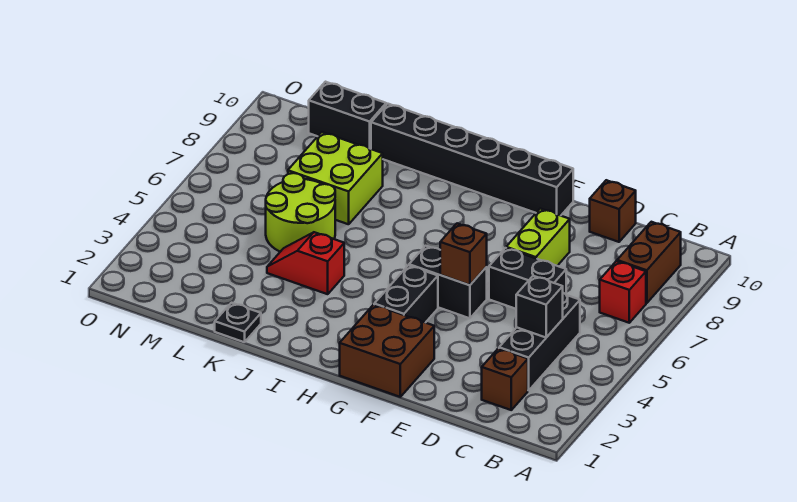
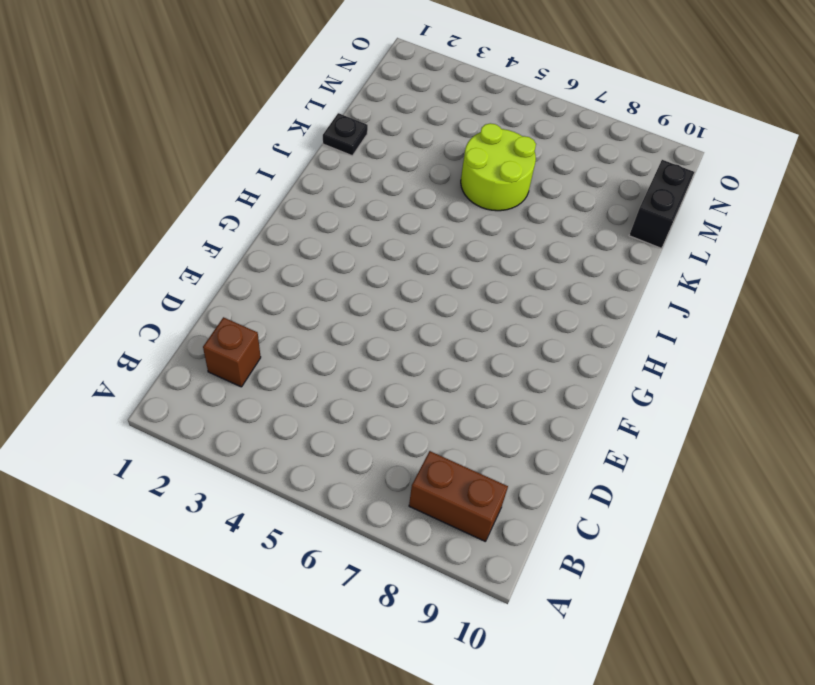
none -> red brick B7 level 1
none -> black brick C3:C5 level 1
none -> black brick D6:E6 level 1

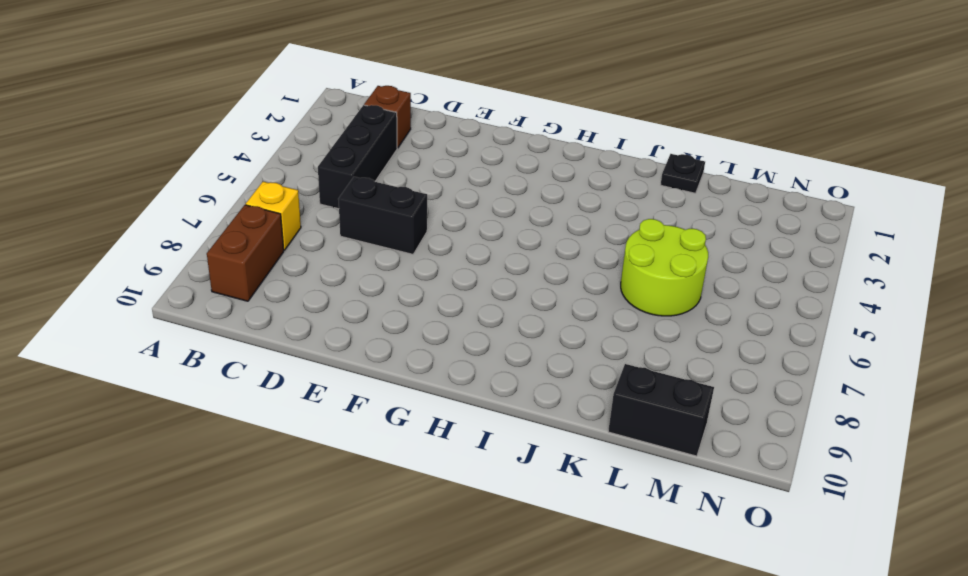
yellow brick B7 level 1 -> red brick B7 level 1
none -> brown brick D10 level 1
none -> lime brick E7:E8 level 1
none -> brown brick F1:G2 level 1

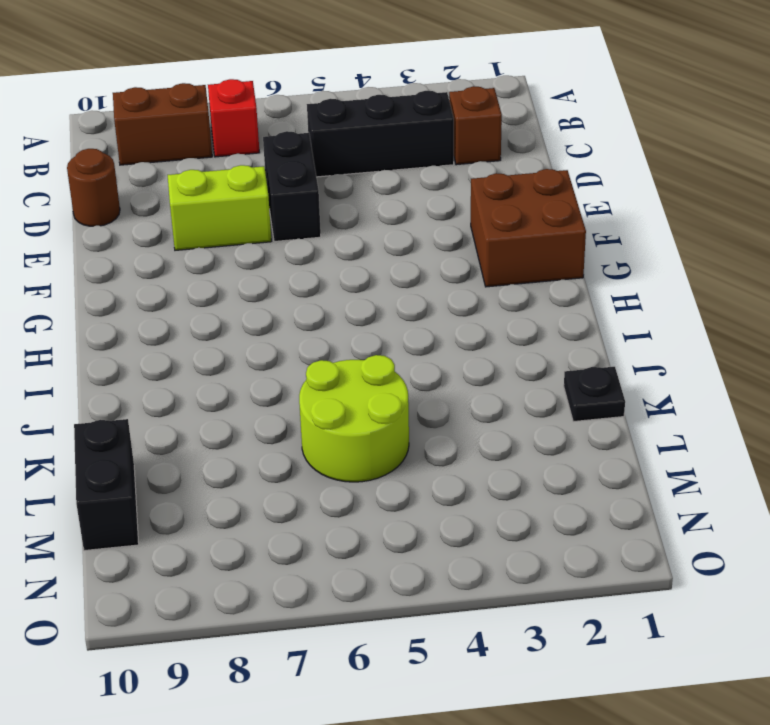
brown round brick D10 level 1 -> brown brick D10 level 1
none -> black brick F5:G5 level 1
none -> black brick F10:K10 level 1
none -> black brick G3:G4 level 1

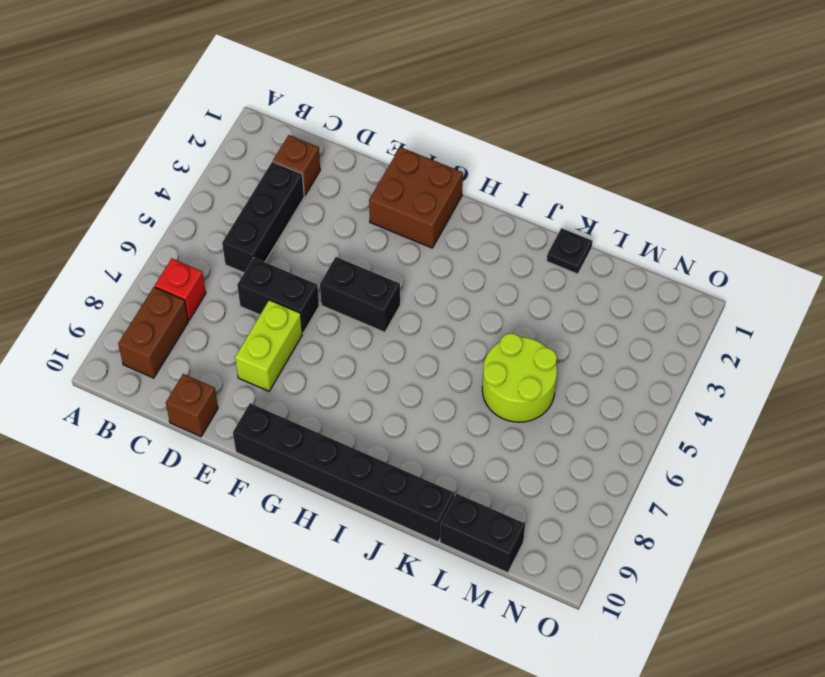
none -> black brick G3:G4 level 1
none -> red slope J4:K4 level 1 top J
none -> lime brick K7:L8 level 1

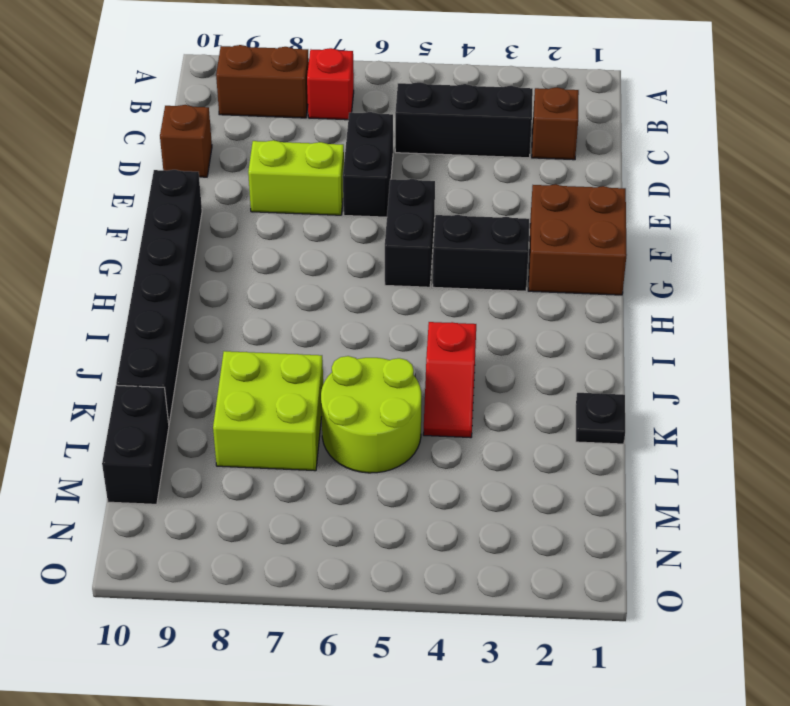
none -> black brick C4 level 2
none -> brown brick F5 level 2

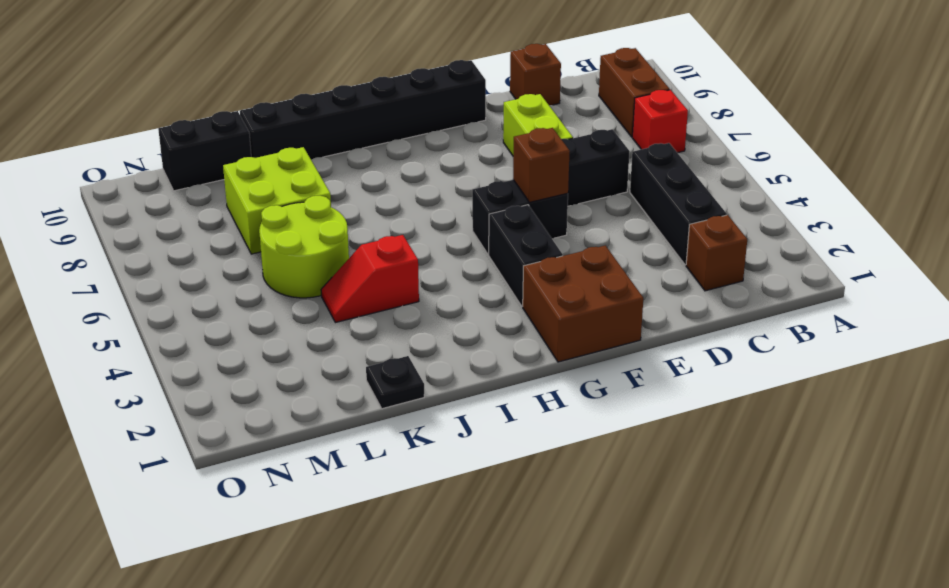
none -> black brick C4 level 2

